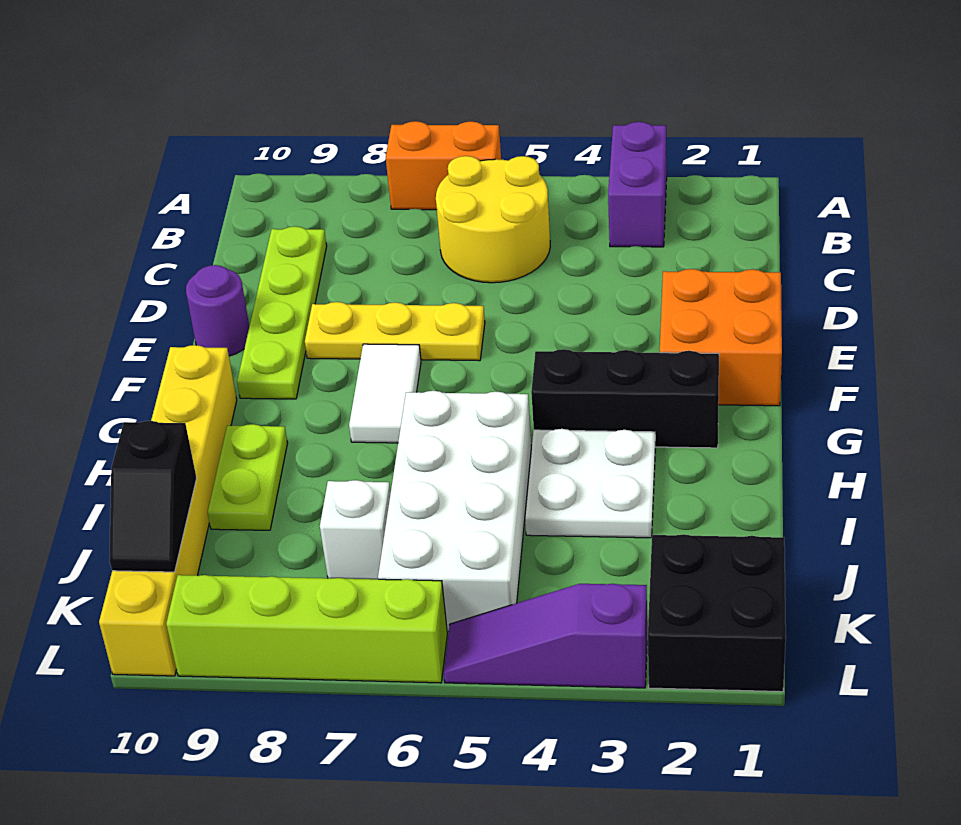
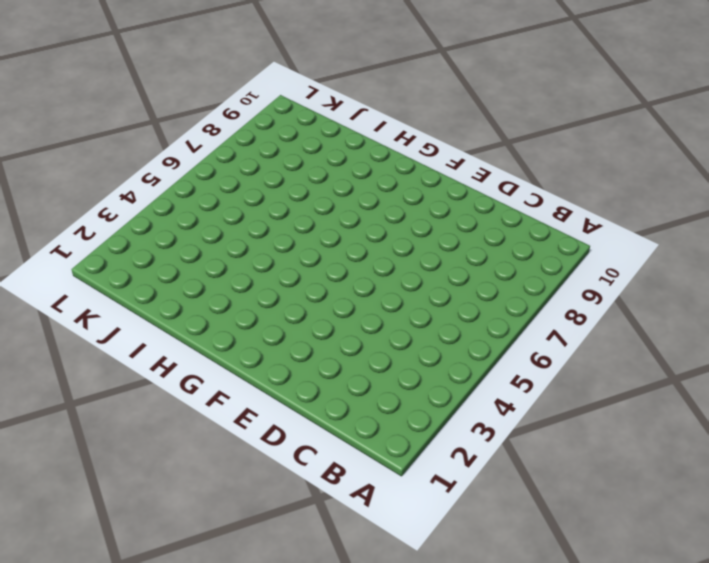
none -> purple brick A3:B3 level 1
none -> orange brick A6:A7 level 1
none -> yellow round brick B5:C6 level 1

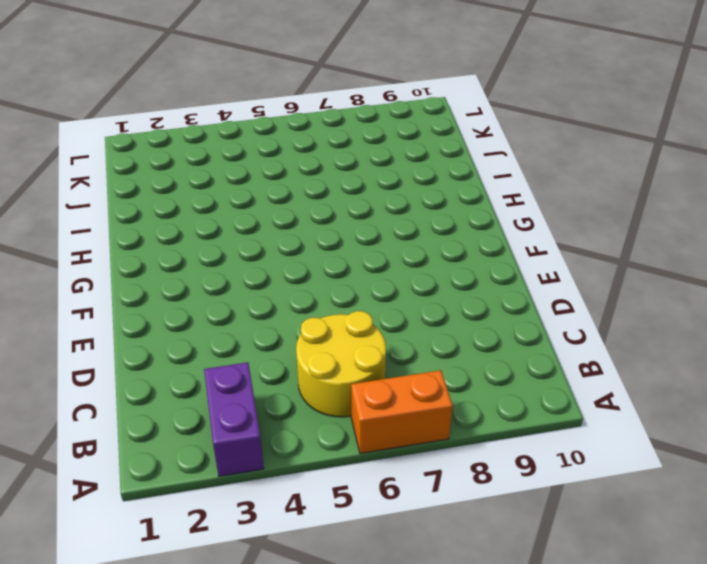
none -> lime plate C9:F9 level 1
none -> orange brick E1:F2 level 1
none -> yellow plate E6:E8 level 1

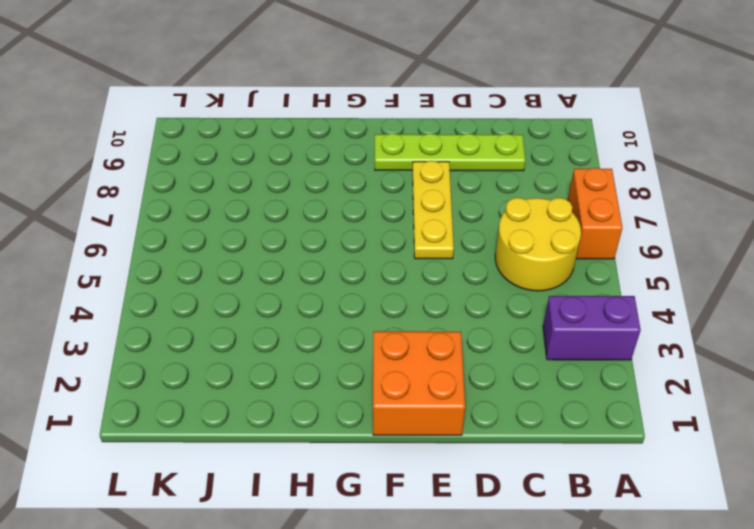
none -> purple round brick E10 level 1
none -> white tile F7:G7 level 1
none -> black brick G2:G4 level 1

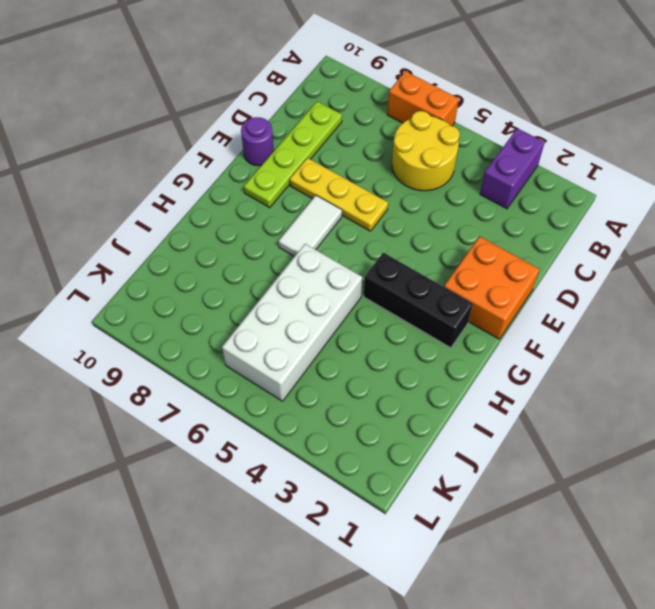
none -> yellow brick G10:L10 level 1
none -> white plate H3:I4 level 1
none -> lime plate H9:I9 level 1

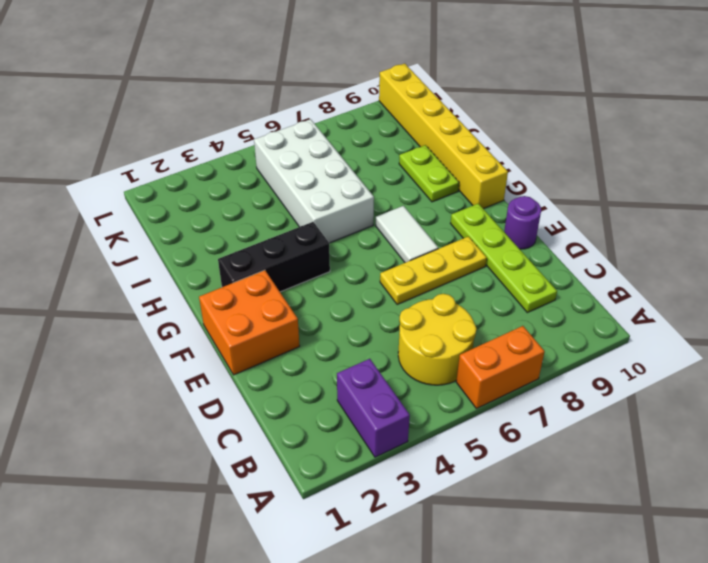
none -> white plate H3:I4 level 1
none -> white brick J7 level 1
none -> black brick K1:L2 level 1

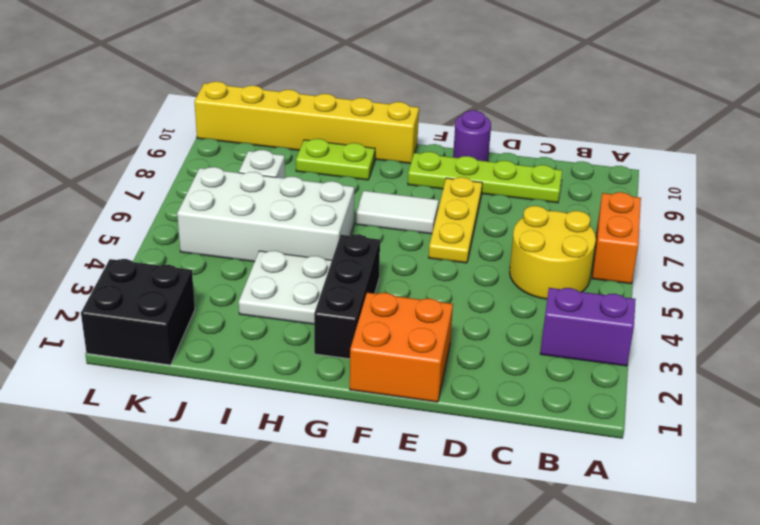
none -> purple slope L3:L5 level 1 top 3
none -> lime brick L6:L9 level 1
none -> black slope J10:K10 level 2 top J

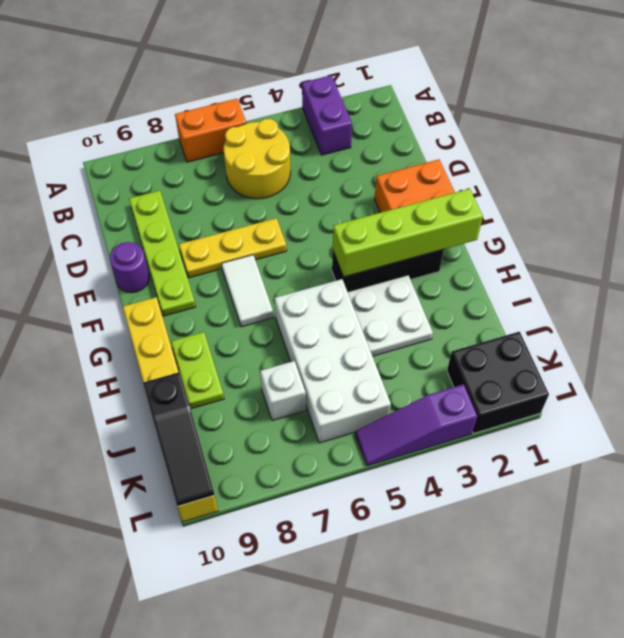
lime brick G1:G4 level 2 -> lime brick L6:L9 level 1
black slope J10:L10 level 2 top J -> black slope J10:K10 level 2 top J

